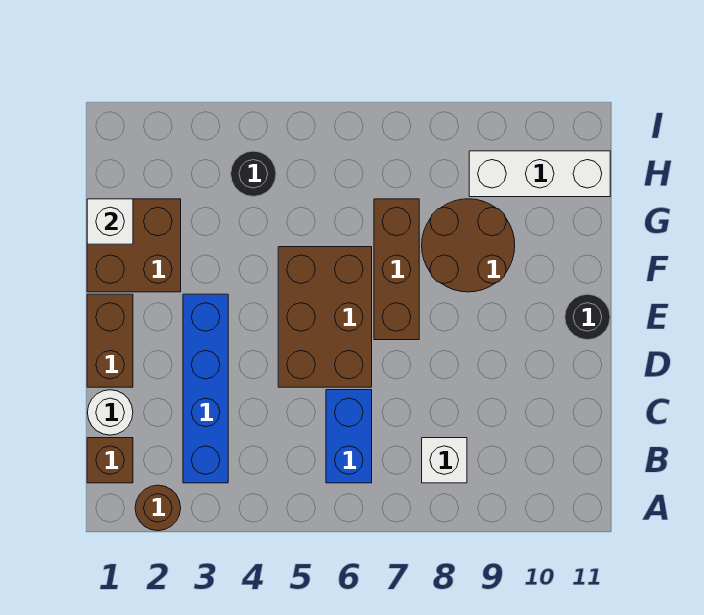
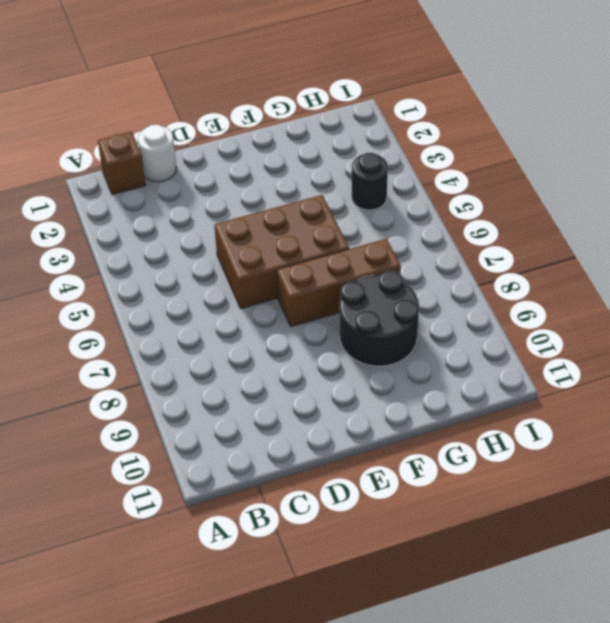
black round brick F8:G9 level 1 -> brown round brick F8:G9 level 1
none -> brown round brick A2 level 1
none -> blue brick B3:E3 level 1
none -> blue brick B6:C6 level 1

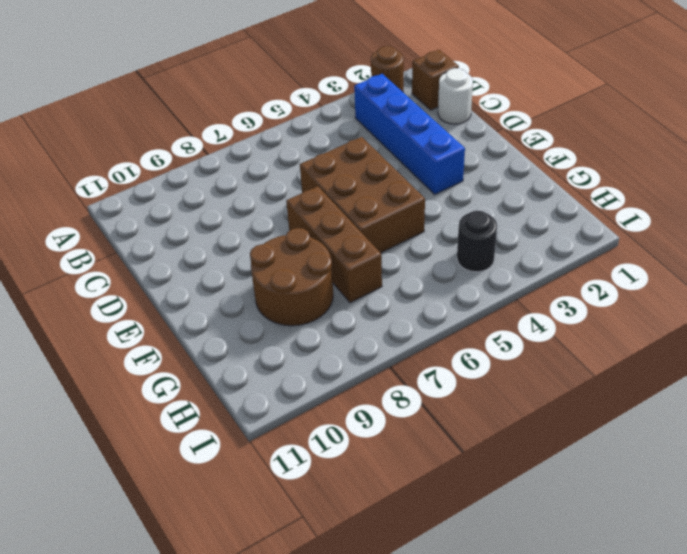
none -> blue brick B6:C6 level 1
none -> white brick B8 level 1
none -> brown brick D1:E1 level 1

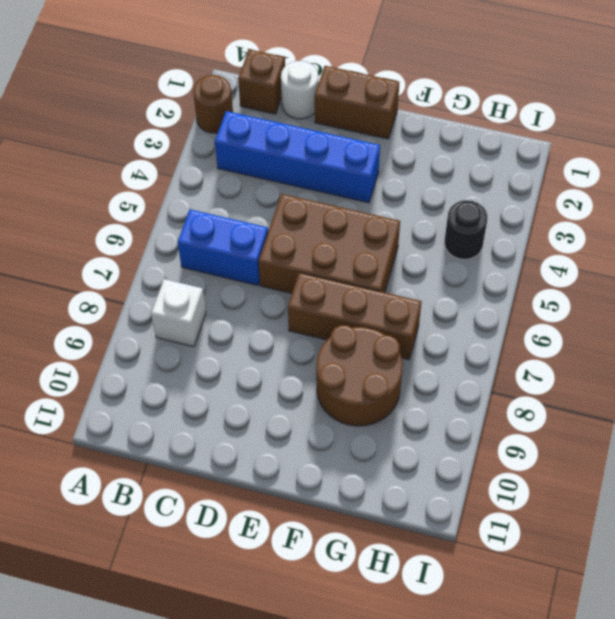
none -> black round brick E11 level 1
none -> brown brick F1:G2 level 1
none -> white brick H9:H11 level 1

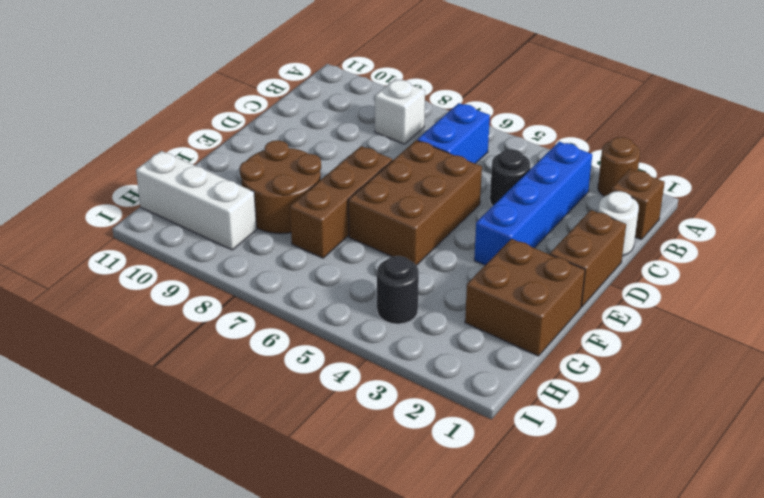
black round brick C4 level 1 -> black round brick E11 level 1
none -> white brick G1 level 2

